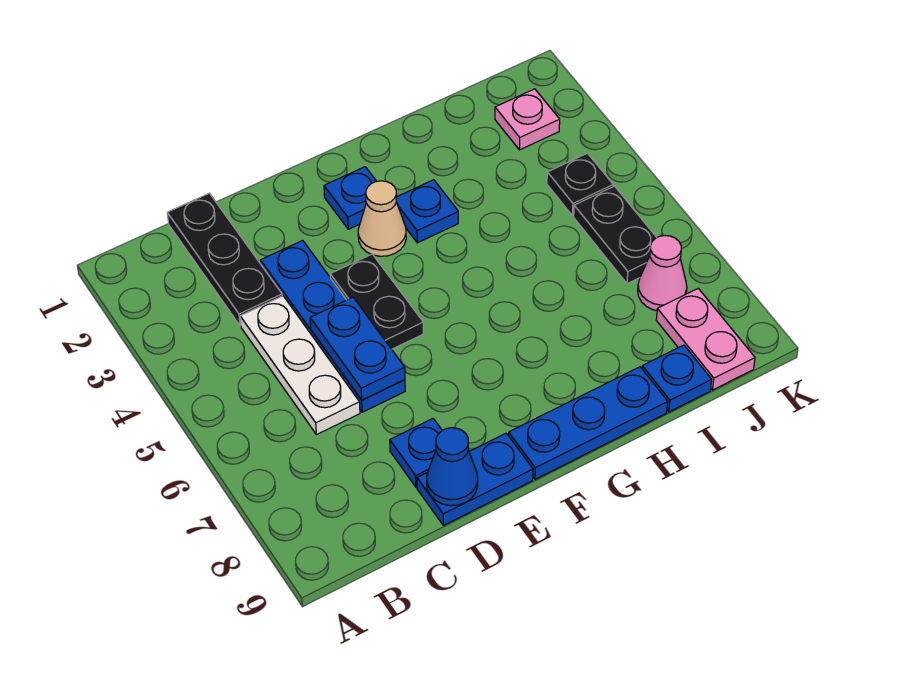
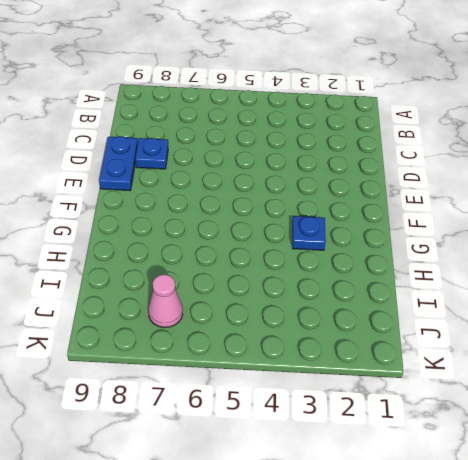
none -> black plate C1:C3 level 1
none -> white plate C4:C6 level 1
none -> blue plate D3:D6 level 1

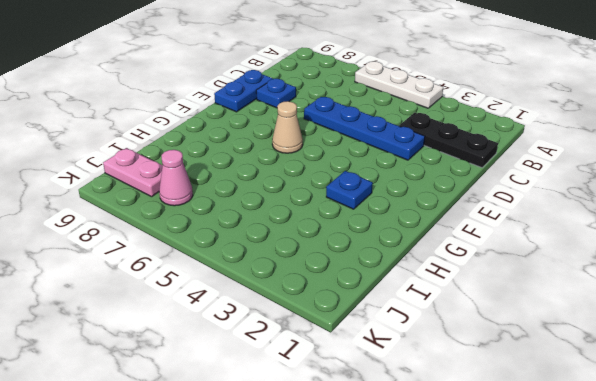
white plate A4:A6 level 1 -> white plate C4:C6 level 1
tan cone F6 level 1 -> tan cone F3 level 1
none -> black plate E4:E5 level 1
none -> blue plate F2 level 1
none -> blue plate F9:H9 level 1

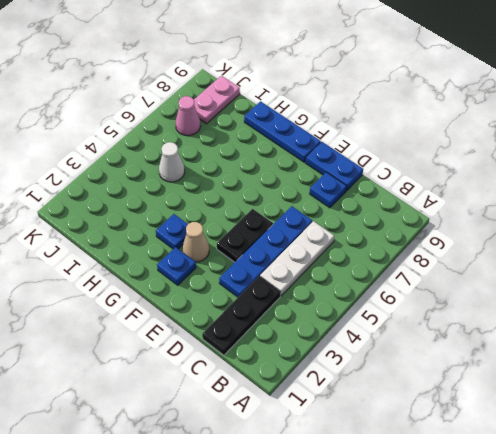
white cone I5 level 1 -> none
none -> blue plate I9 level 1
none -> pink plate J2 level 1
none -> black plate J4 level 1

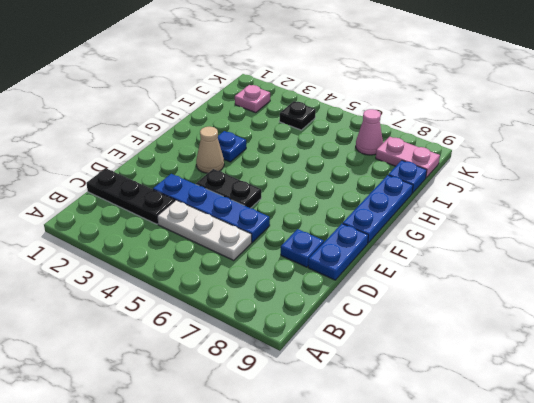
none -> blue plate F2 level 1
none -> black plate J5:J6 level 1
none -> blue plate D5:D6 level 2

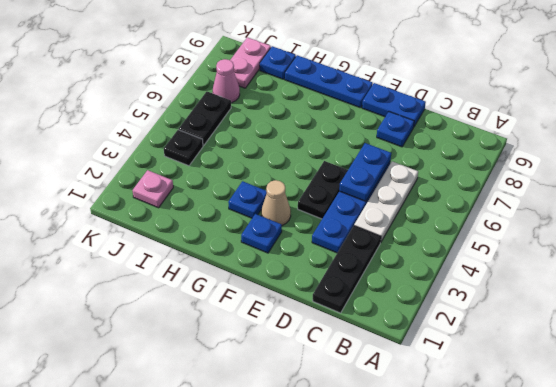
none -> blue cone D9 level 2

